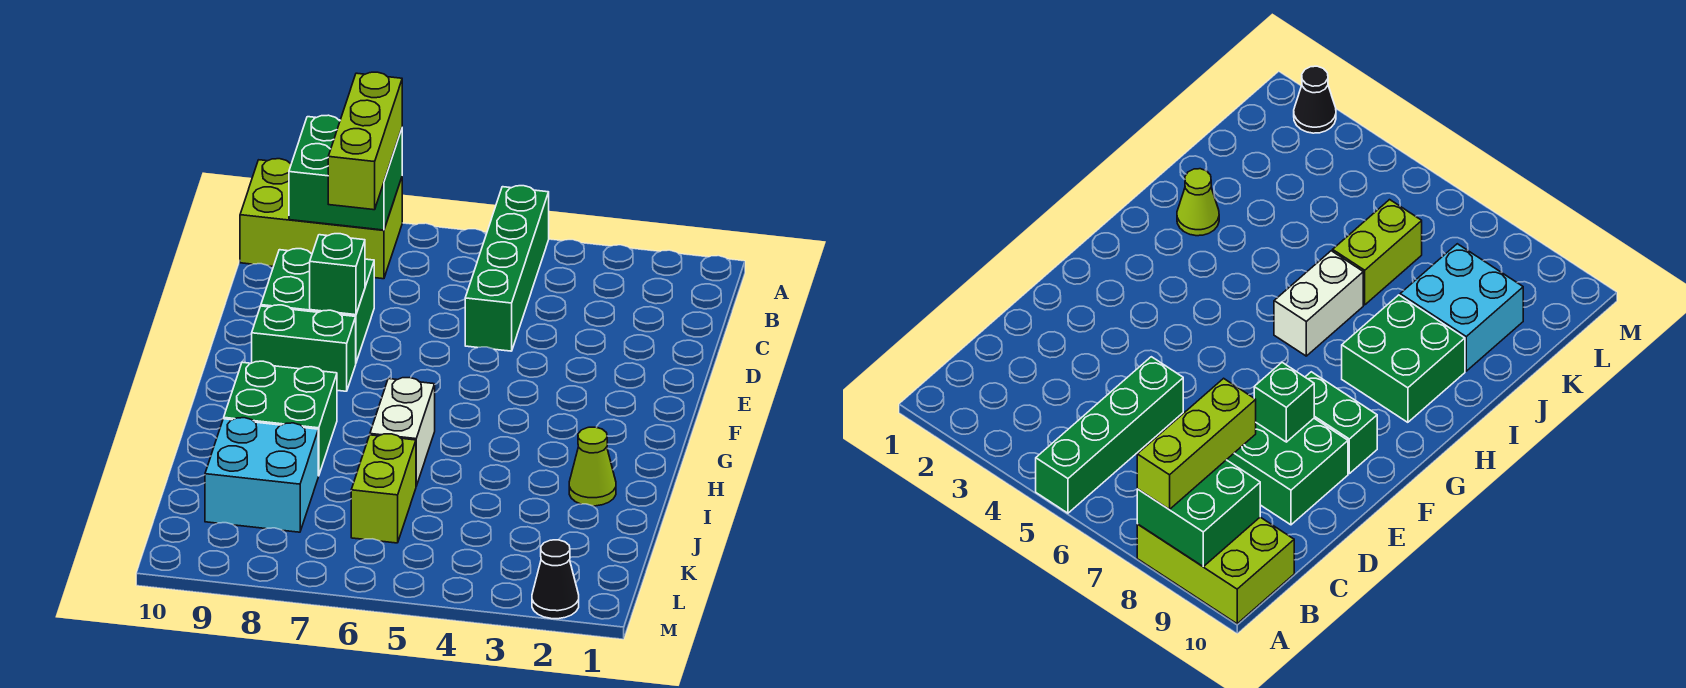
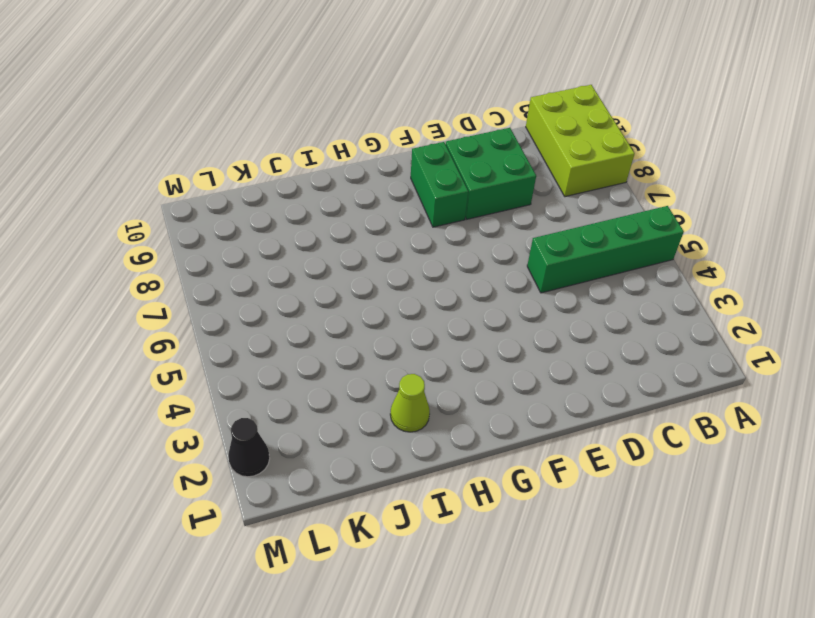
none -> white brick H6:I6 level 1
none -> green brick H8:I9 level 1
none -> lime brick J6:K6 level 1

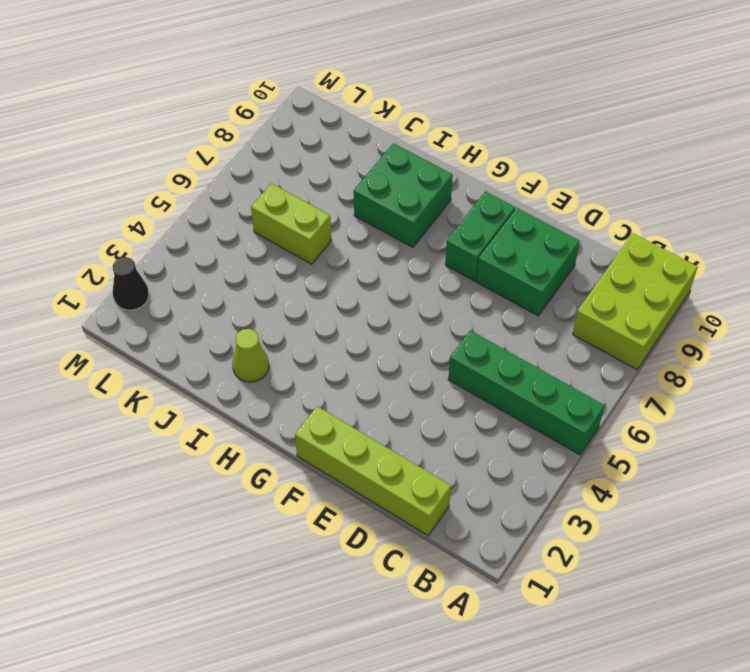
lime brick C1:F1 level 1 -> none
none -> white brick H6:I6 level 1
none -> cyan brick J8:K9 level 1
none -> green brick A8:B9 level 2

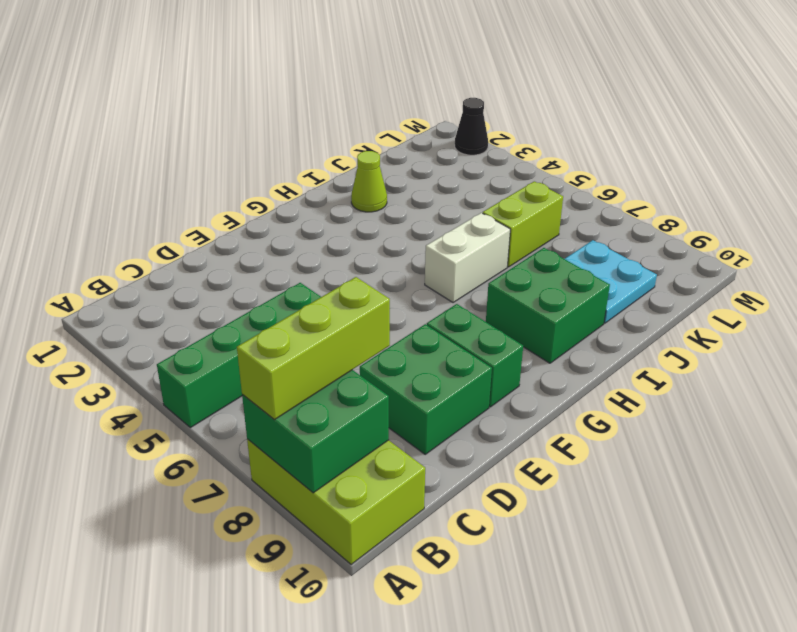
cyan plate J8:K9 level 1 -> cyan brick J8:K9 level 1
none -> green brick E8 level 2

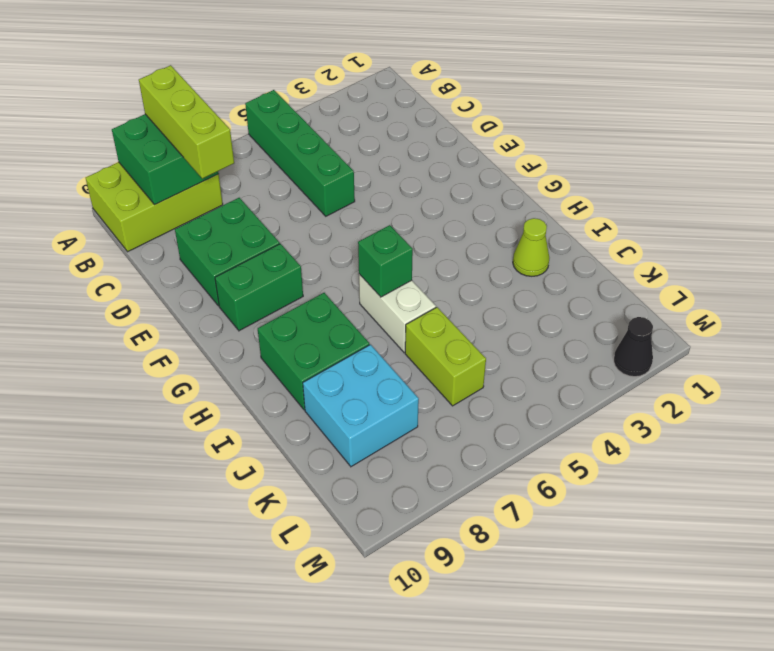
green brick H6 level 2 -> green brick E8 level 2

